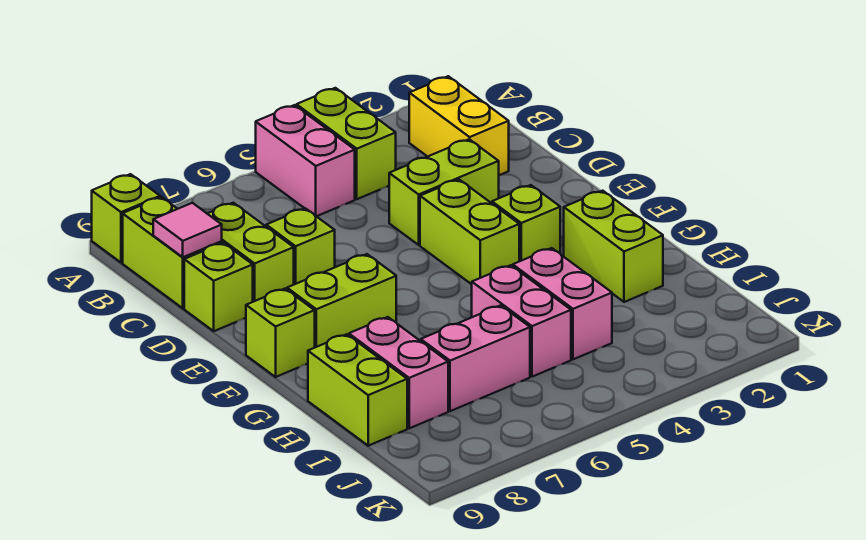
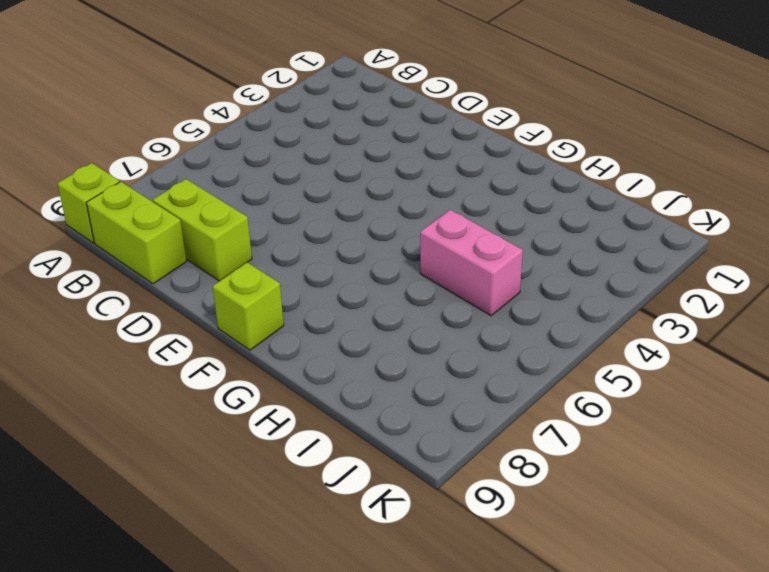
none -> lime brick A4:B4 level 1
none -> pink brick A5:B5 level 1
none -> yellow brick B2:C2 level 1

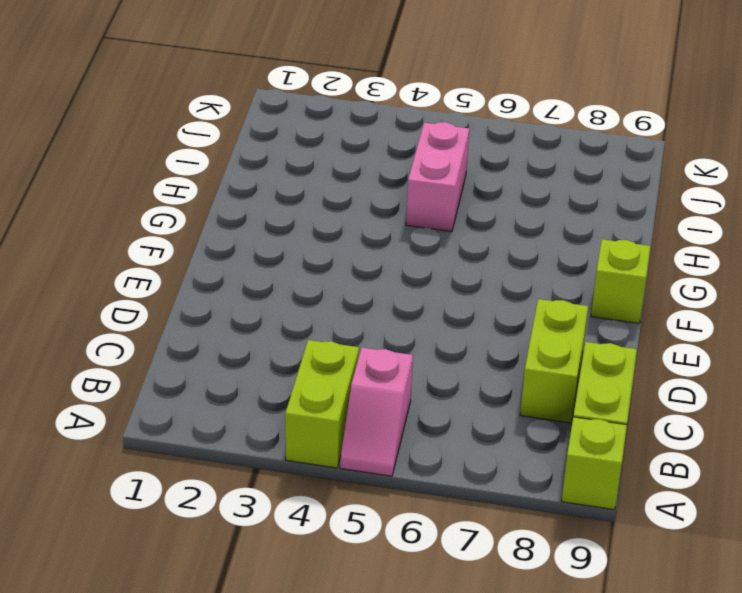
pink slope A5:B5 level 1 top B -> pink brick A5:B5 level 1
none -> yellow brick B2:C2 level 1
none -> lime brick D3:D4 level 1
none -> lime brick D7 level 1

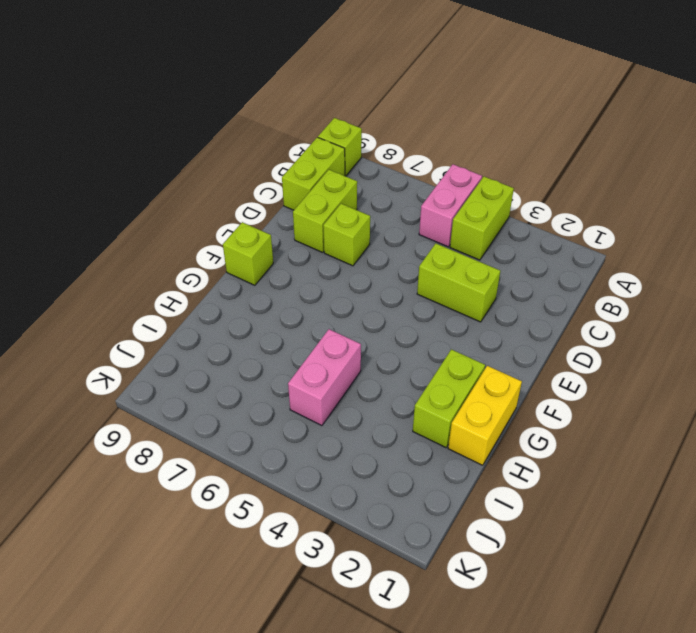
yellow brick G1:H1 level 1 -> yellow brick B2:C2 level 1
none -> lime brick D9 level 1
none -> lime brick E4:F4 level 1
none -> lime brick F3 level 1

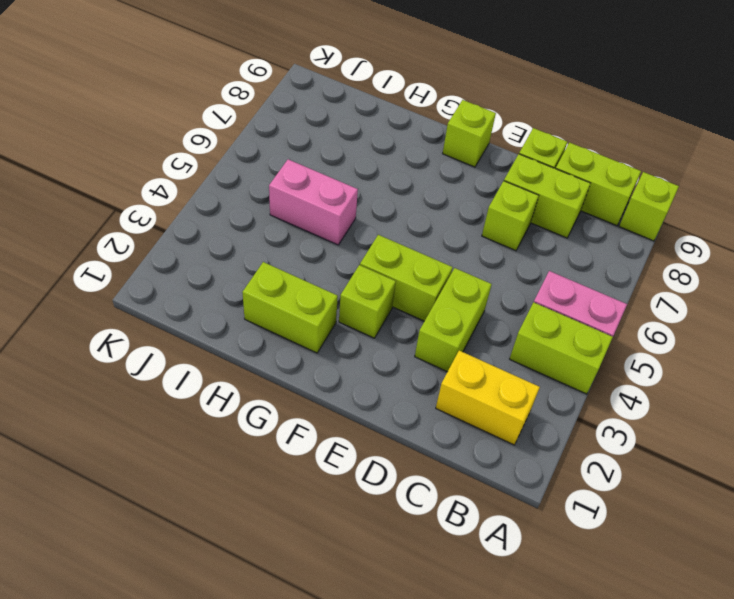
none -> lime brick F7:F8 level 1
none -> pink brick H4:I4 level 1
none -> pink brick H8:I8 level 1

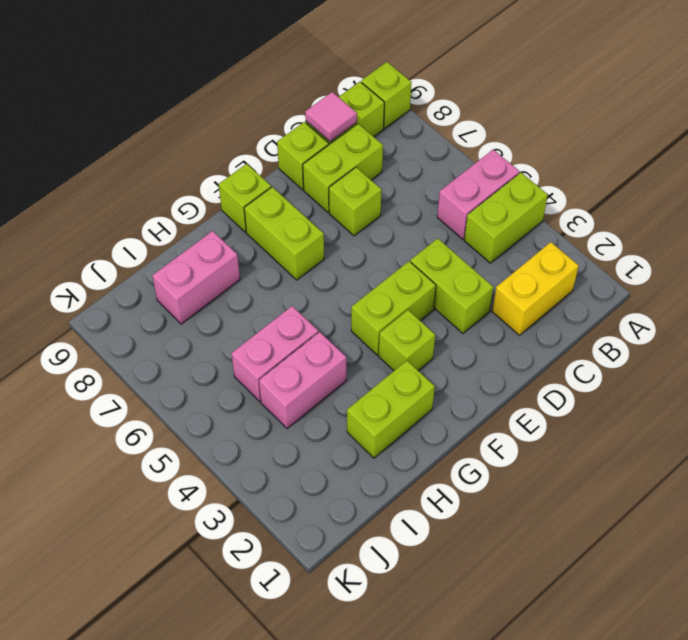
none -> lime brick H9:I9 level 1
none -> pink brick I6:I7 level 1

